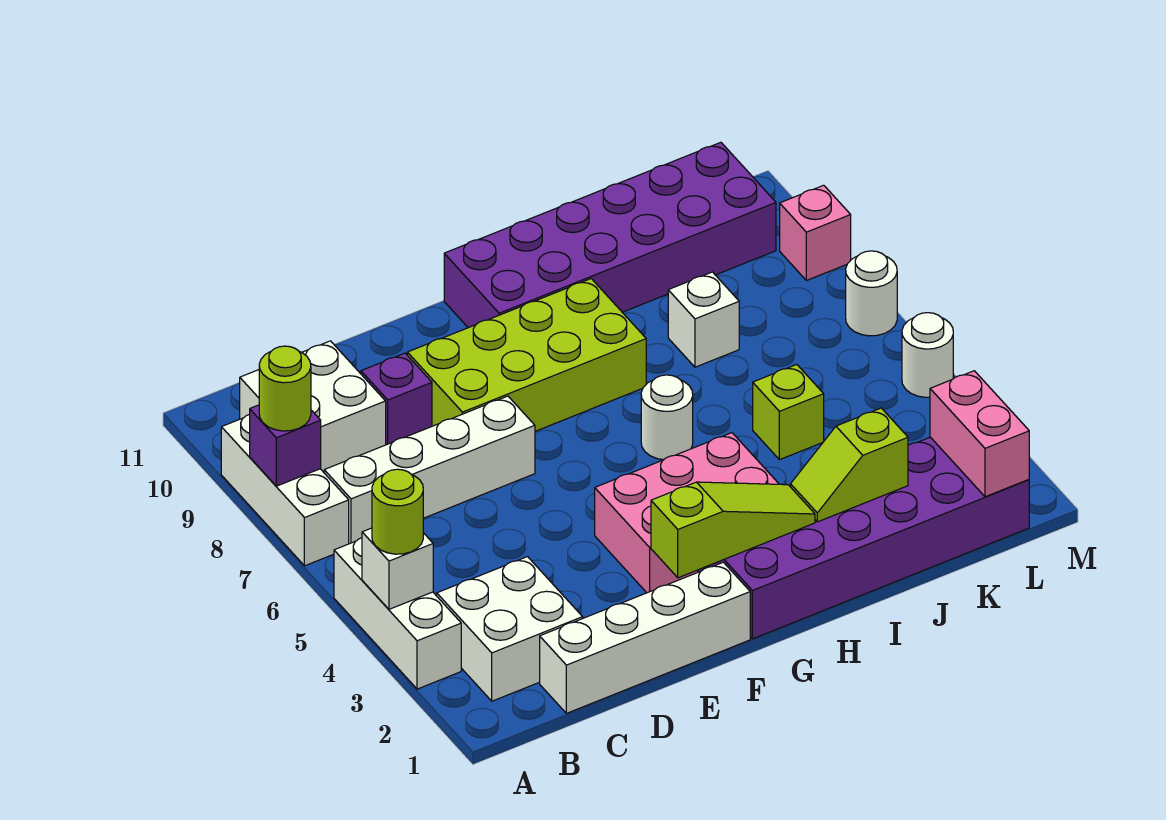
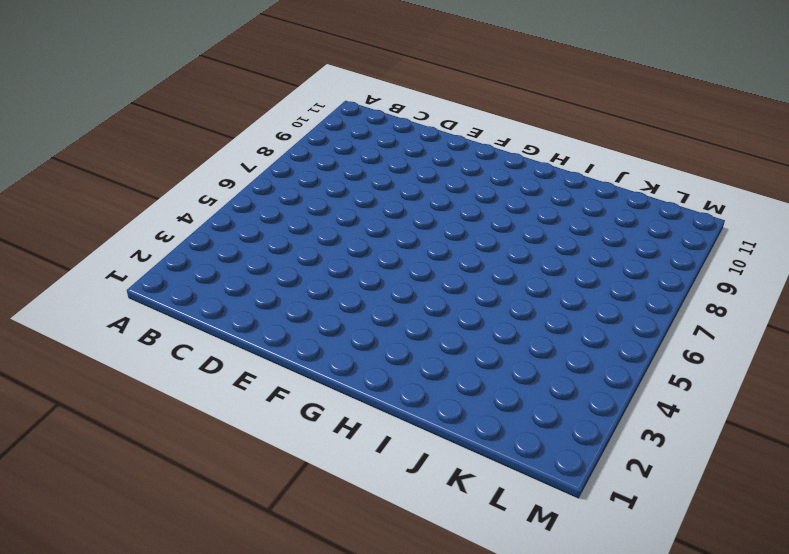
none -> white brick A3:A5 level 1
none -> white brick A7:A9 level 1
none -> white brick B2:C3 level 1

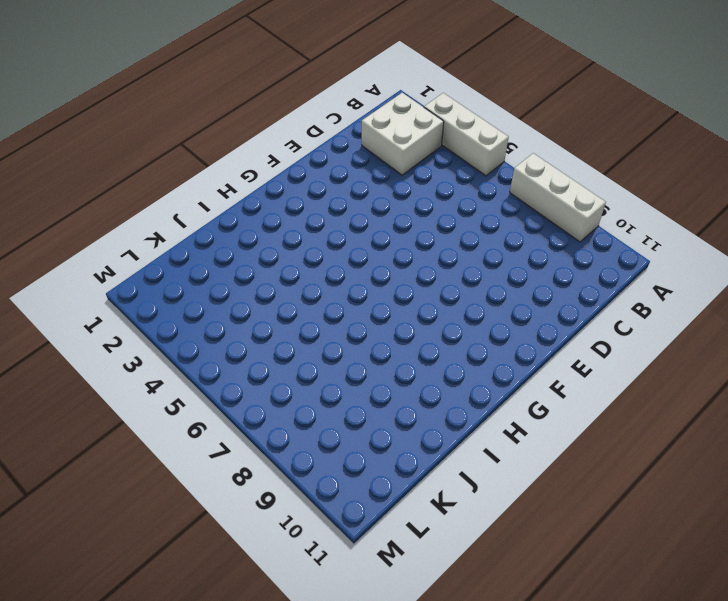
none -> white brick B7:E7 level 1
none -> white brick B9:C10 level 1
none -> white brick C1:F1 level 1

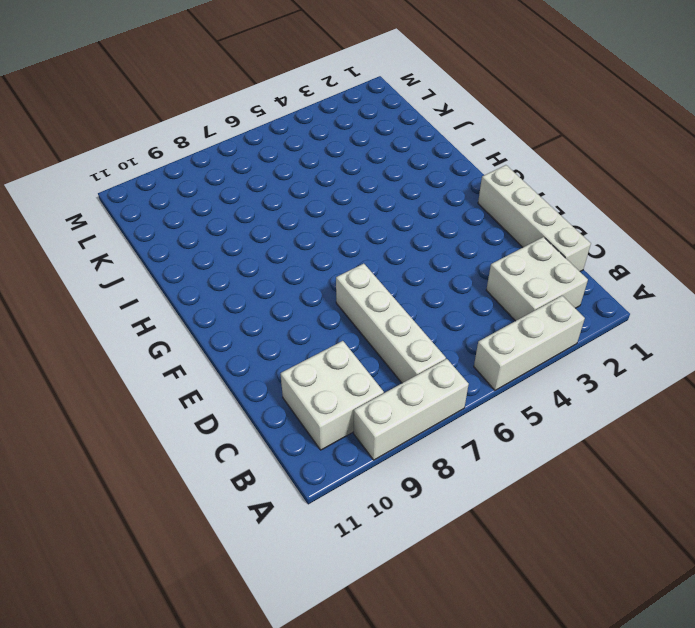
none -> purple brick D9 level 1
none -> lime brick E8:H9 level 1
none -> pink brick F3:H4 level 1

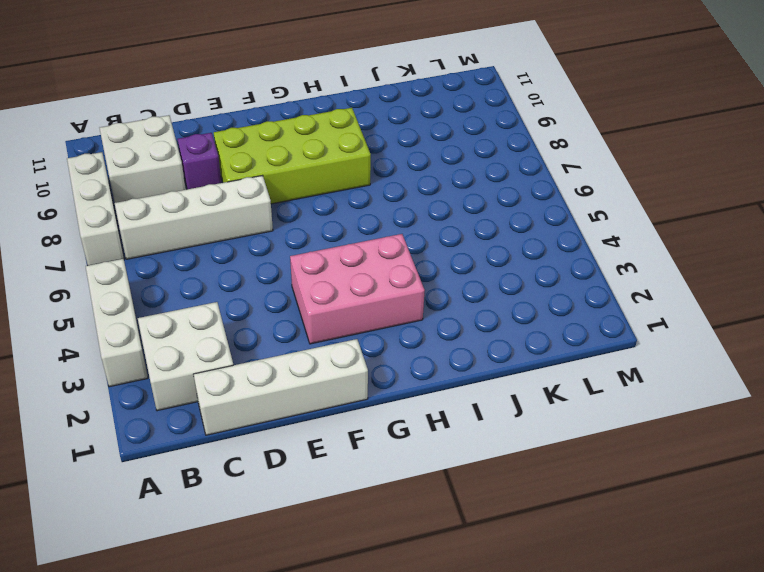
none -> purple brick G1:L2 level 1
none -> purple brick G10:L11 level 1
none -> white round brick H6 level 1

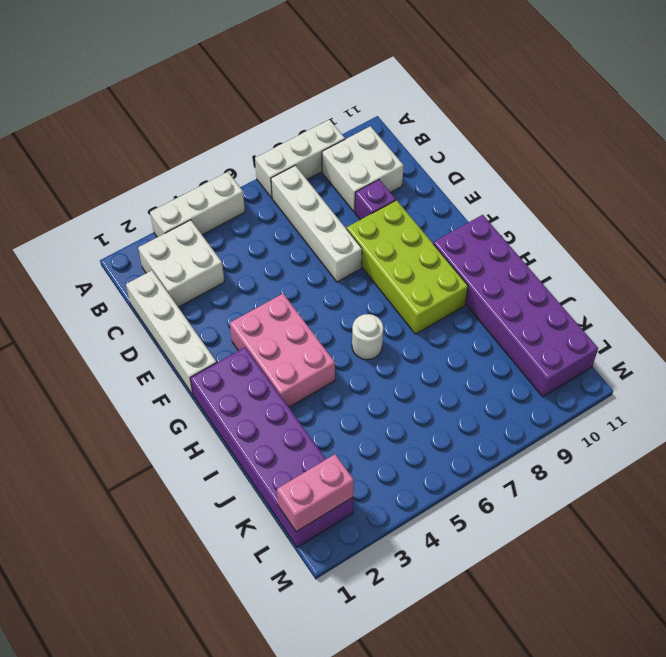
none -> lime brick J5 level 1
none -> white brick J8 level 1
none -> white round brick M5 level 1

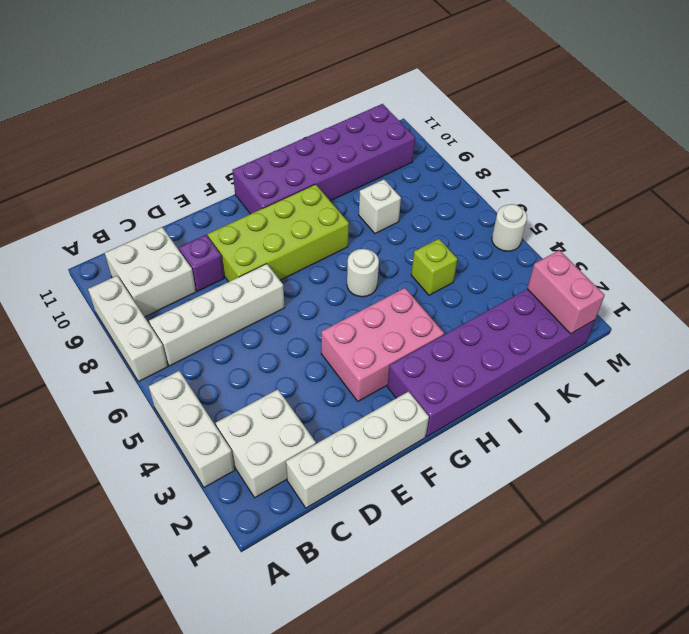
none -> white round brick M7 level 1
none -> pink brick M9 level 1
none -> white brick A4 level 2

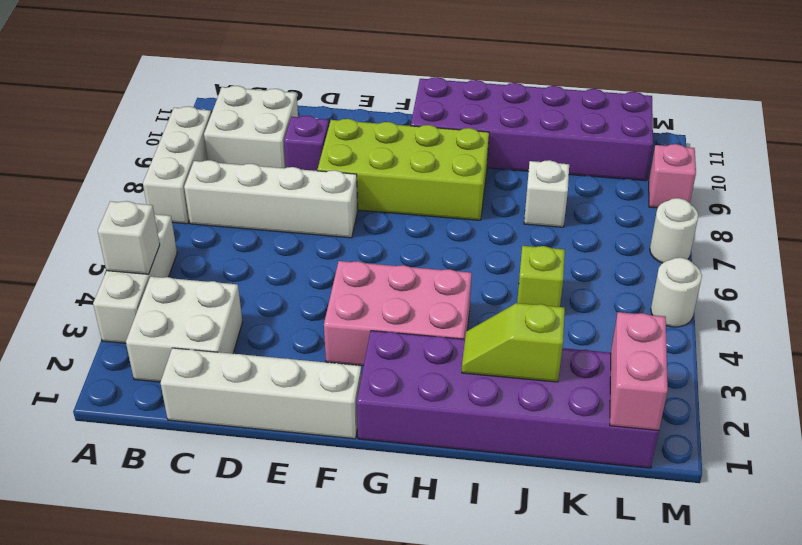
none -> white round brick H6 level 1
none -> purple brick A8 level 2
none -> lime slope F2:H2 level 2 top F

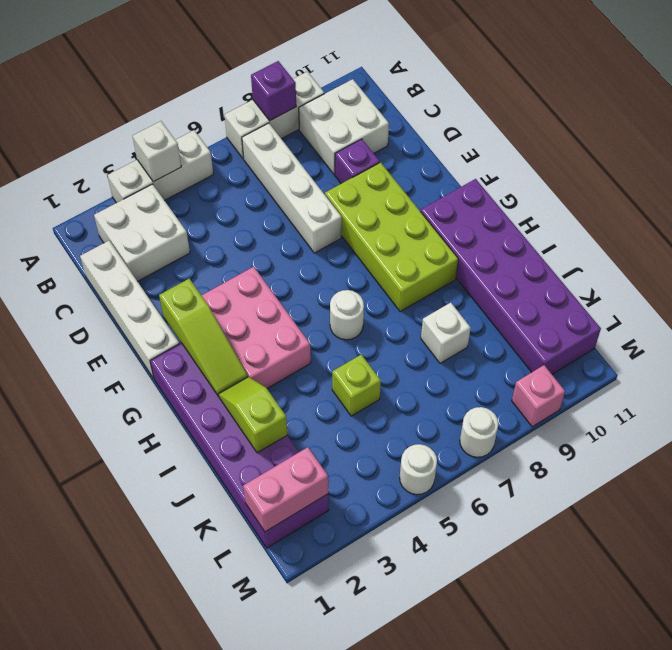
none -> lime round brick A4 level 3
none -> lime round brick A8 level 3

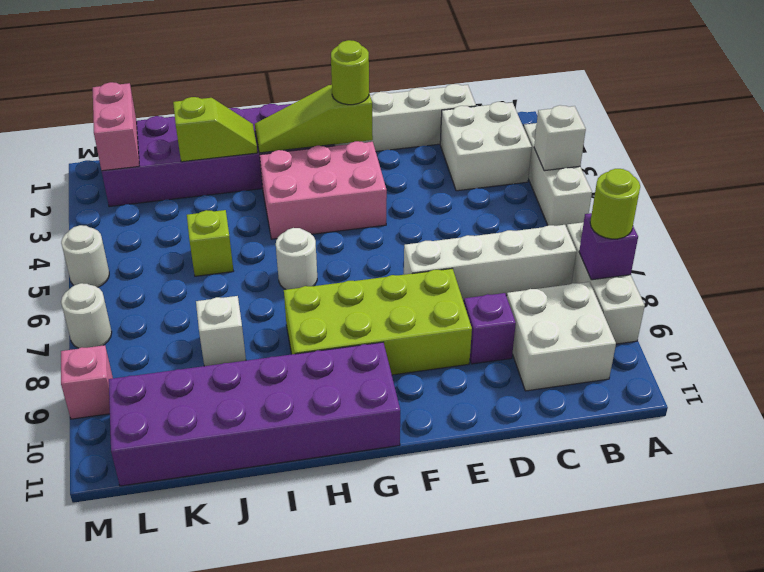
lime round brick F2 level 3 -> lime round brick A4 level 3

